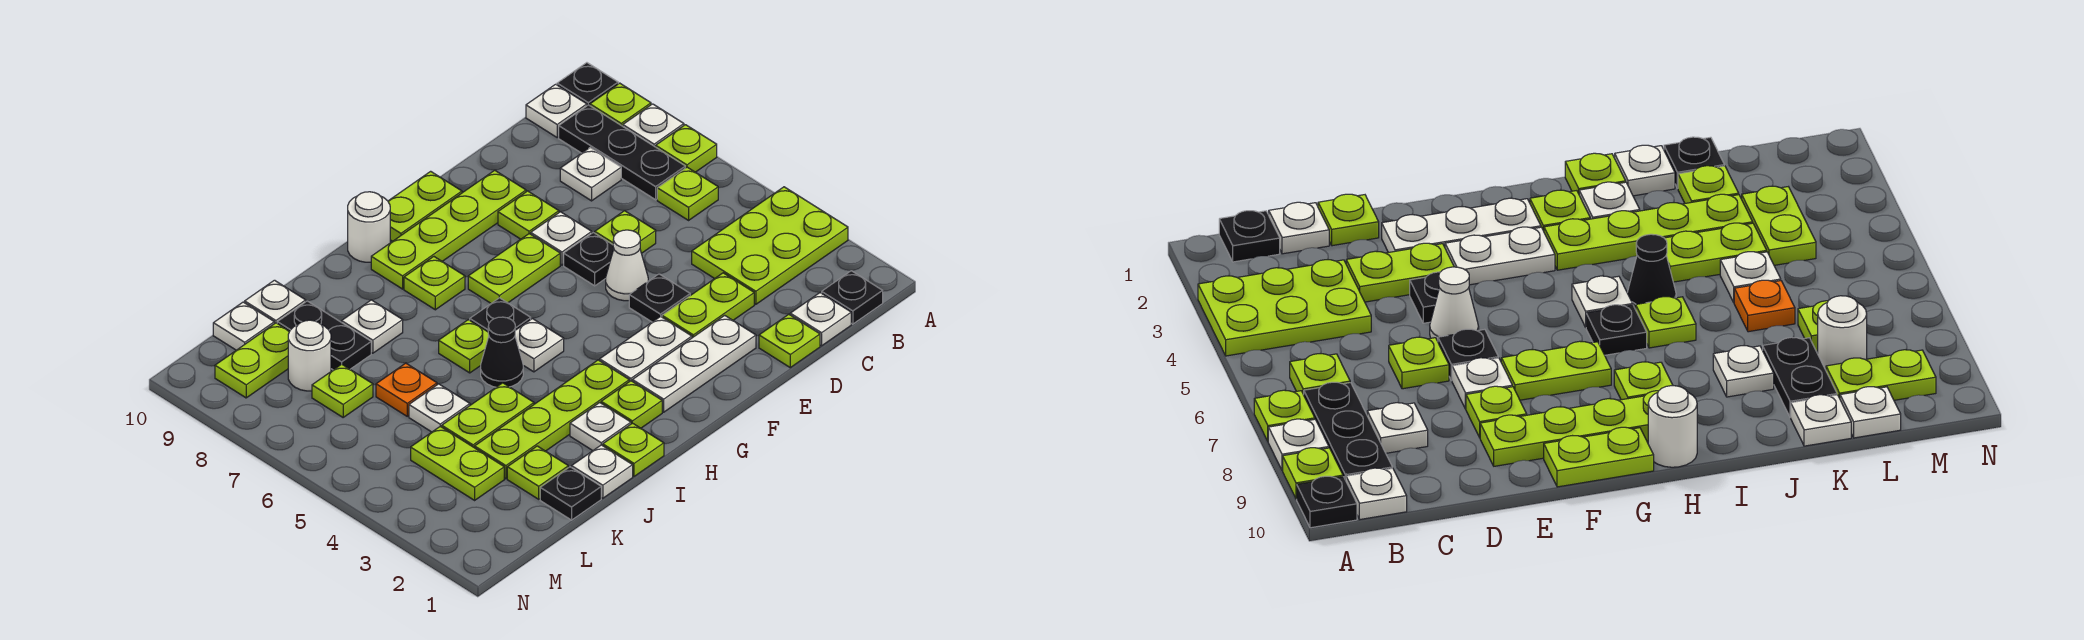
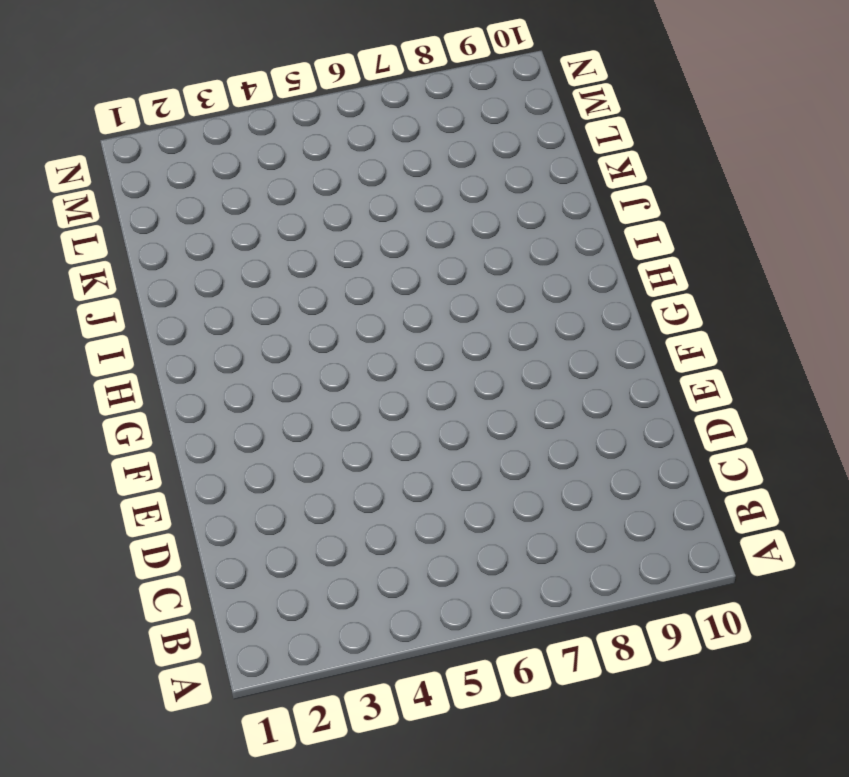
none -> lime plate A3:C4 level 1
none -> lime plate A7 level 1
none -> white plate A8 level 1
none -> lime plate A9 level 1

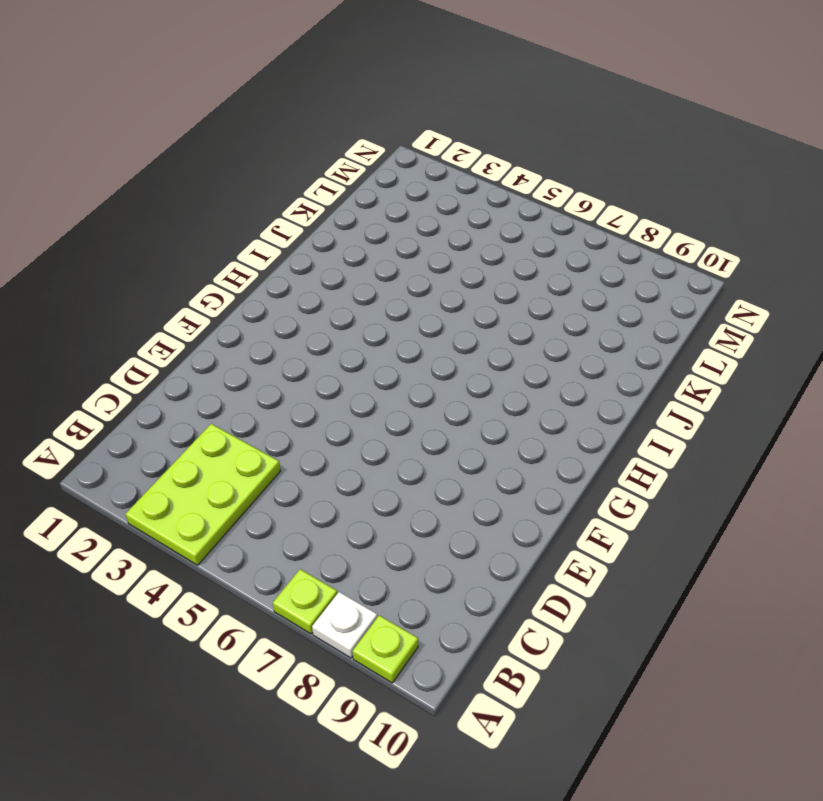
none -> black plate A10 level 1
none -> black plate B1 level 1
none -> lime plate B6 level 1
none -> black plate B7:B9 level 1

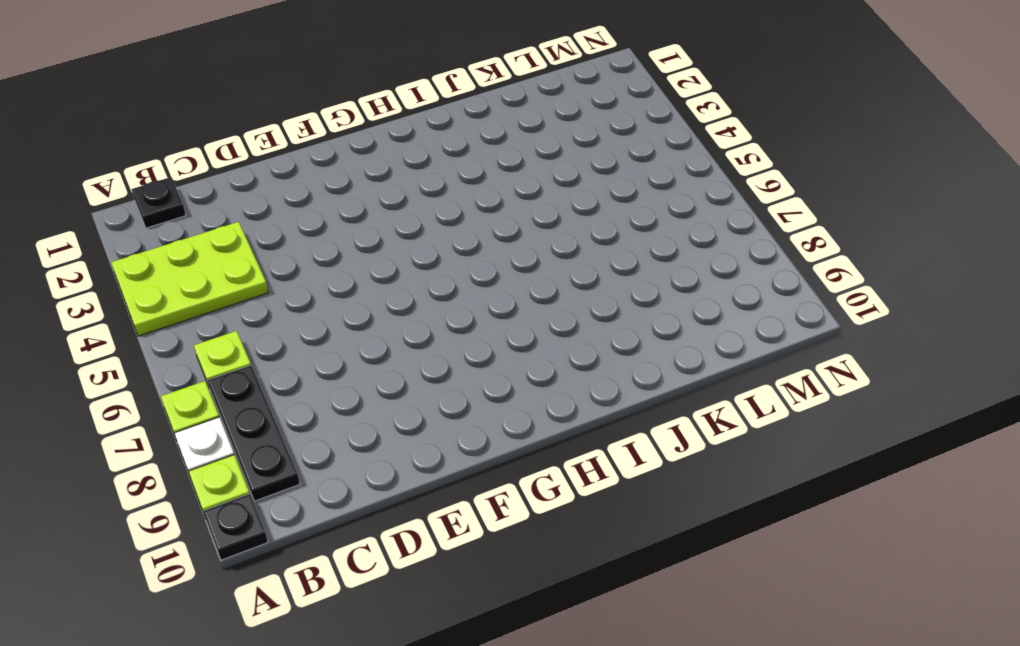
none -> white plate B10 level 1
none -> white plate C1 level 1
none -> white plate C8 level 1
none -> lime plate D1 level 1

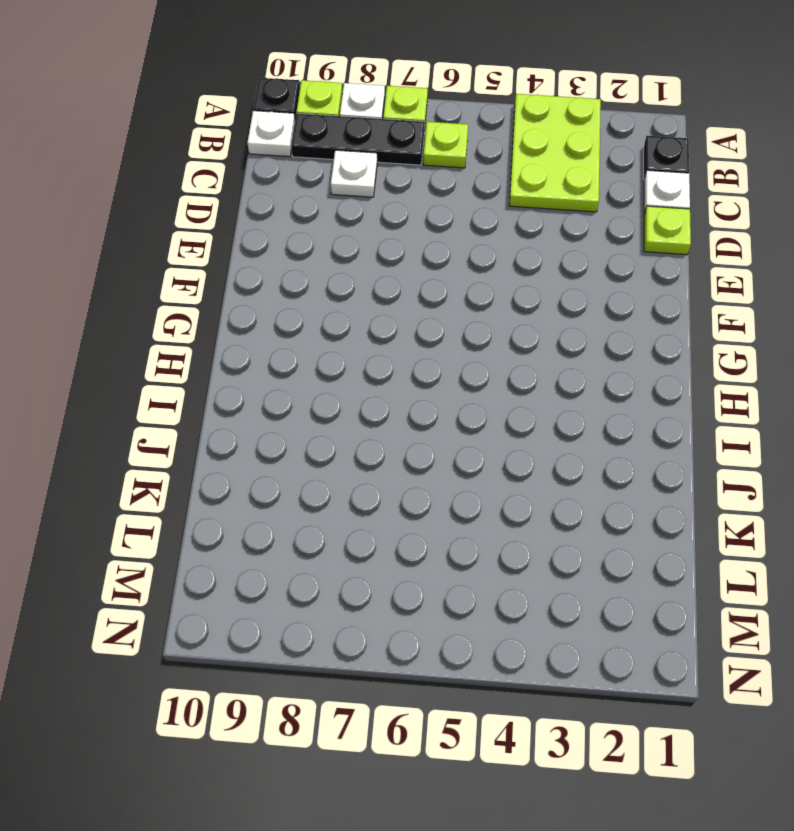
none -> lime plate D3:E3 level 1
none -> lime plate D6 level 1
none -> white plate E2:G2 level 1
none -> black plate E4 level 1

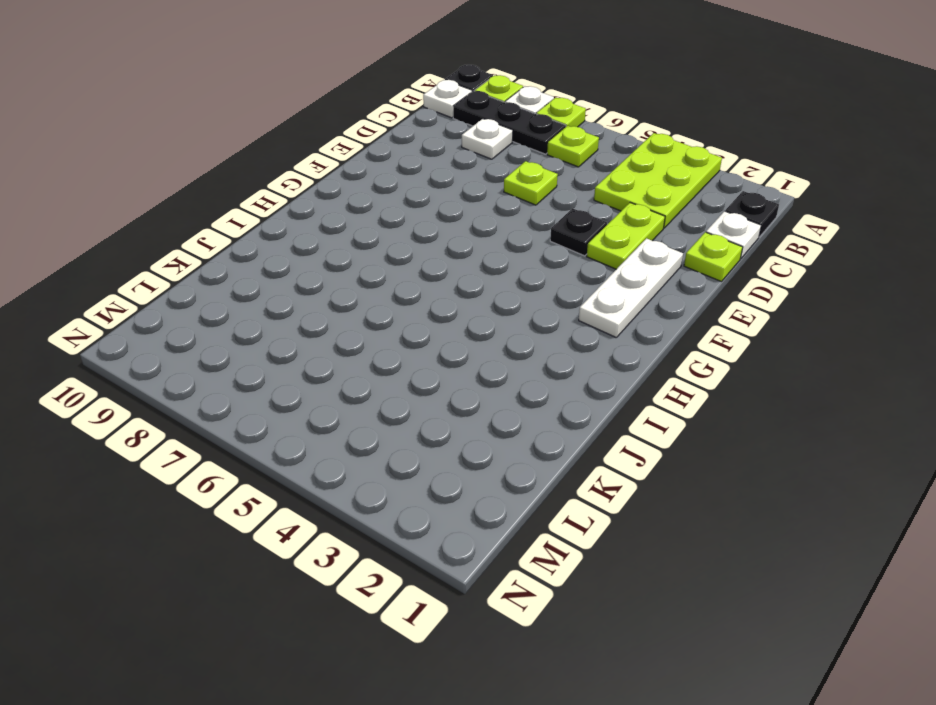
none -> white cone E5 level 1
none -> black plate E6 level 1
none -> white plate E7 level 1
none -> lime plate E8 level 1

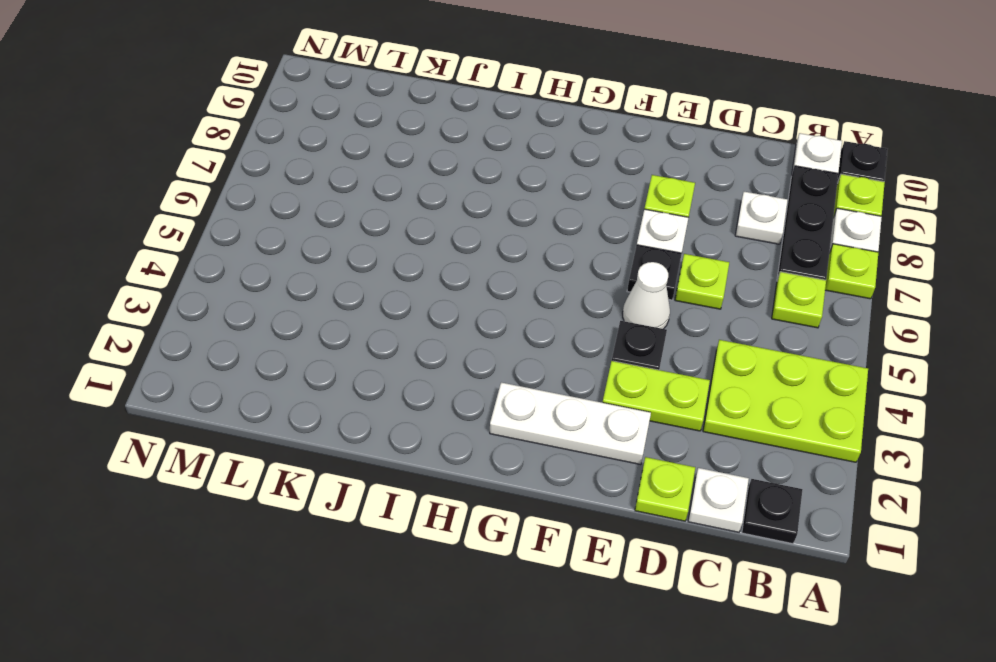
none -> lime plate E9:H9 level 1
none -> white plate F3:G3 level 1
none -> lime plate F7:G7 level 1
none -> lime plate F10:G10 level 1

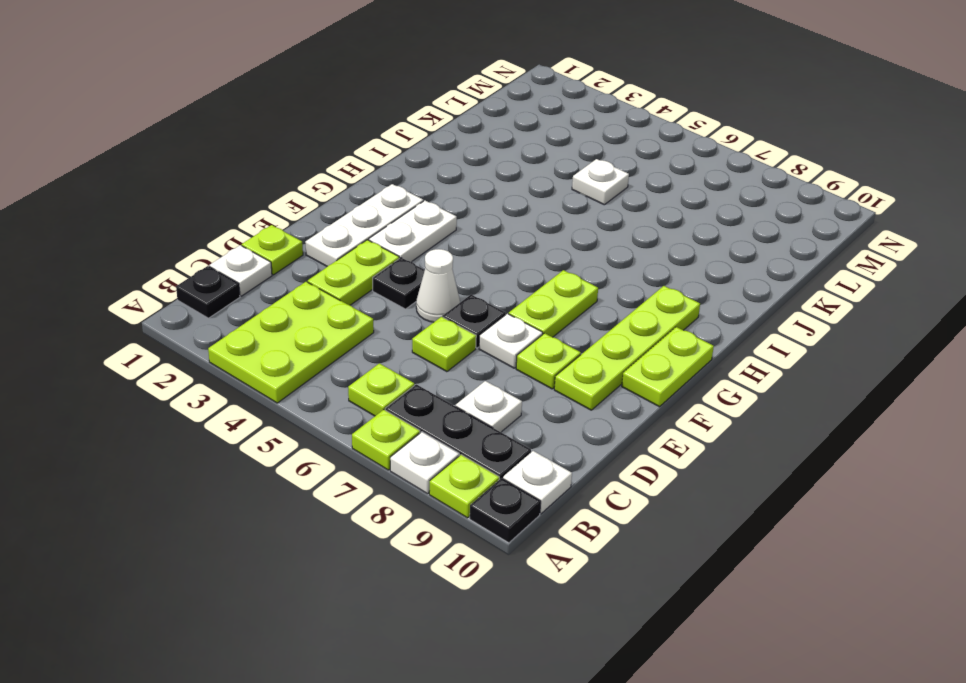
none -> lime plate H2 level 1
none -> lime plate H3:K3 level 1
none -> white plate H5 level 1
none -> black plate H6 level 1

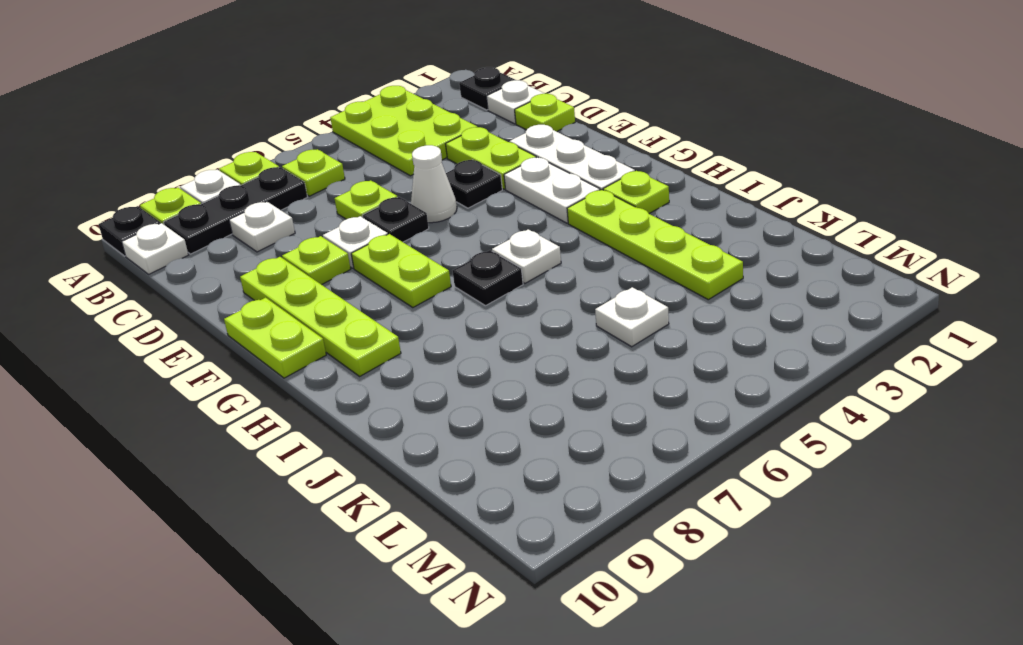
none -> lime plate H8 level 1
none -> white round brick H10 level 1
none -> lime plate I1 level 1
none -> white plate I2 level 1

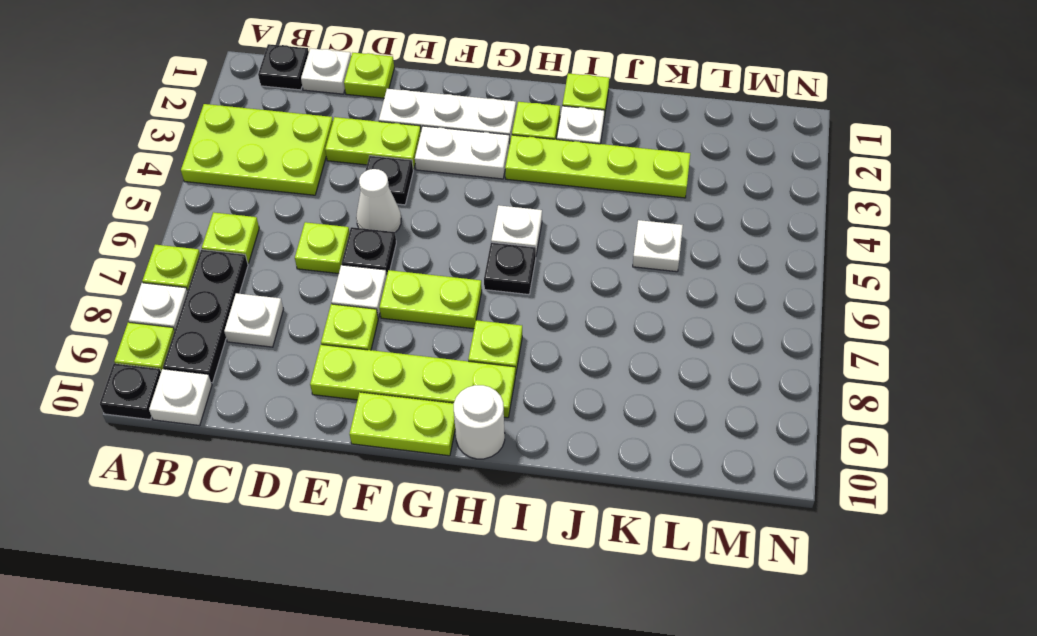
none -> black cone I5 level 1
none -> lime plate I6 level 1
none -> white plate J1 level 1
none -> lime plate J4:K4 level 1

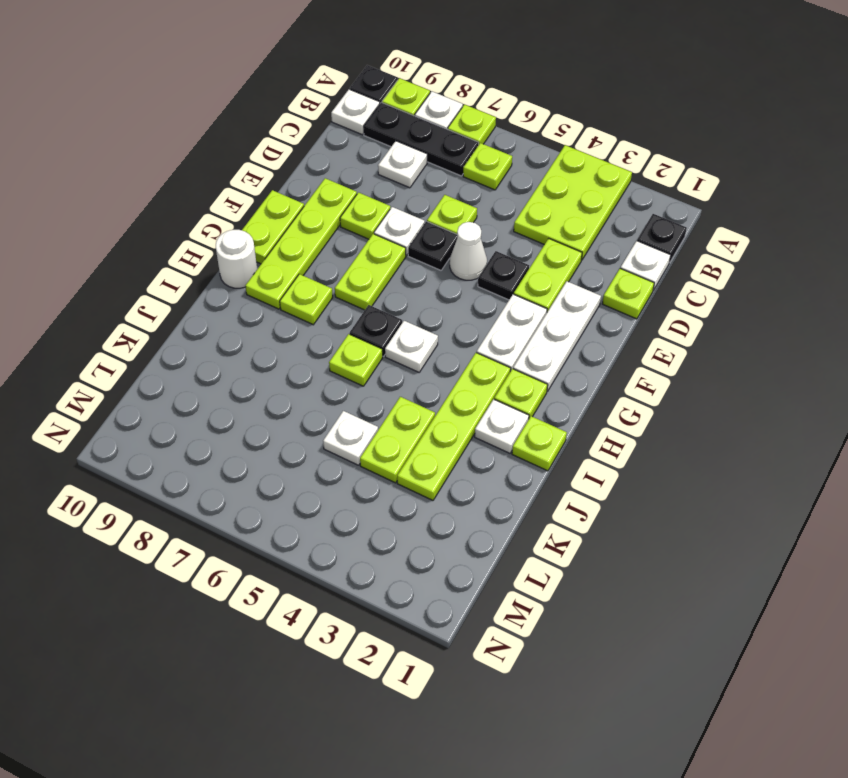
none -> black cone I5 level 1
none -> white plate J1 level 1
none -> white plate J8 level 1
none -> black plate K1 level 1

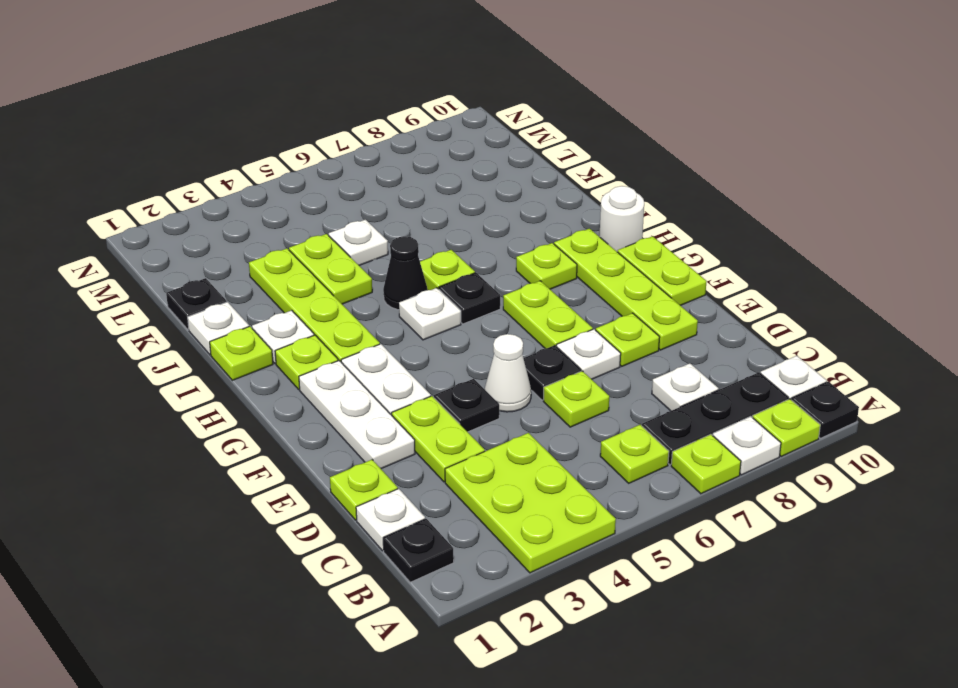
none -> white plate J8 level 1
none -> lime plate K2 level 1
none -> orange plate K6 level 1
none -> black plate K8:K9 level 1

